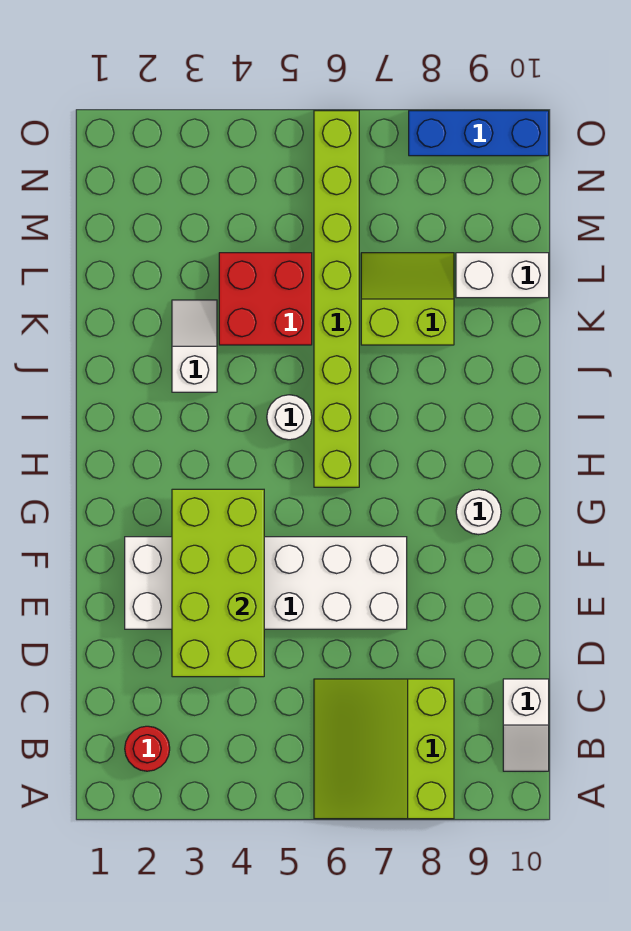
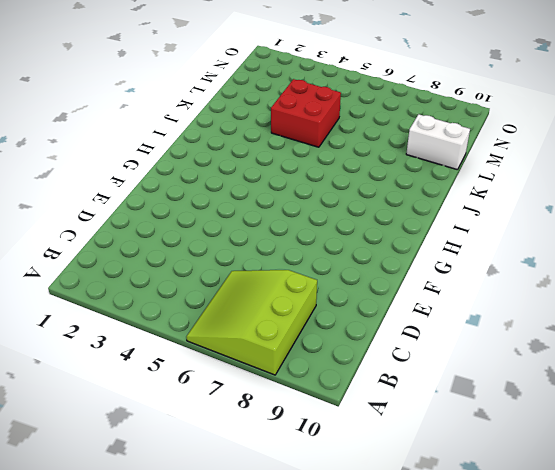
none -> red round brick B2 level 1
none -> white slope B10:C10 level 1 top C
none -> white brick E2:F7 level 1

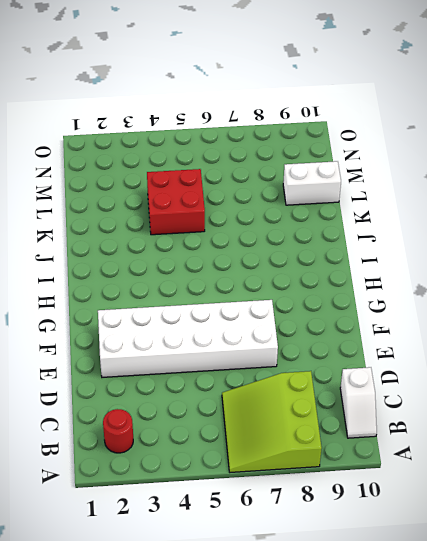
none -> white round brick G9 level 1
none -> lime brick H6:O6 level 1
none -> white round brick I5 level 1

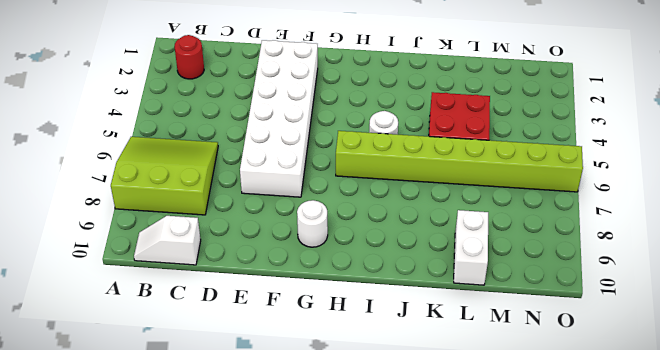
none -> white slope J3:K3 level 1 top J
none -> lime slope K7:L8 level 1 top K
none -> blue brick O8:O10 level 1

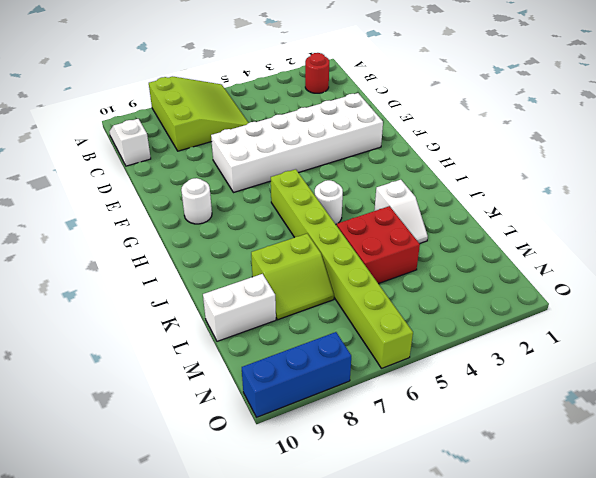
none -> lime brick D3:G4 level 2

